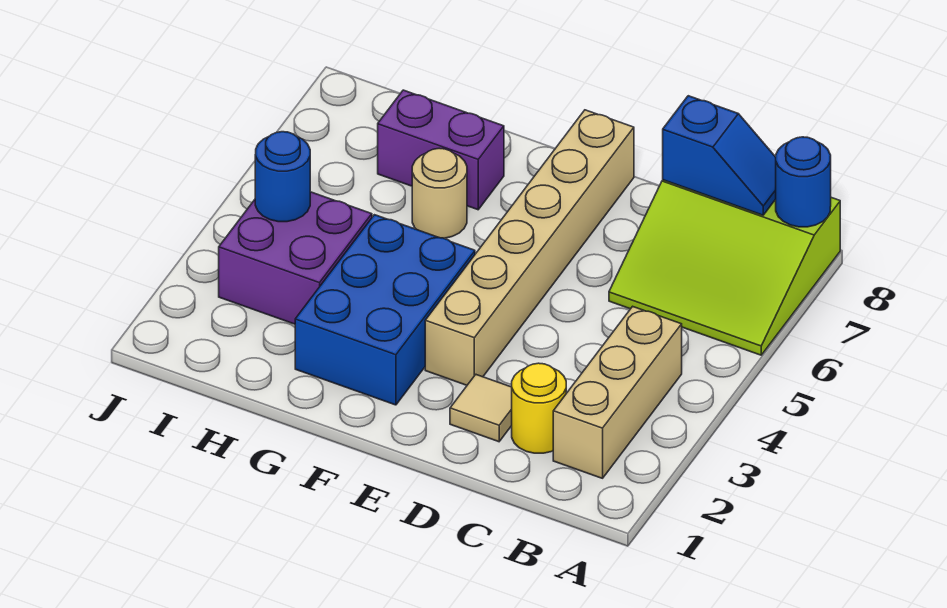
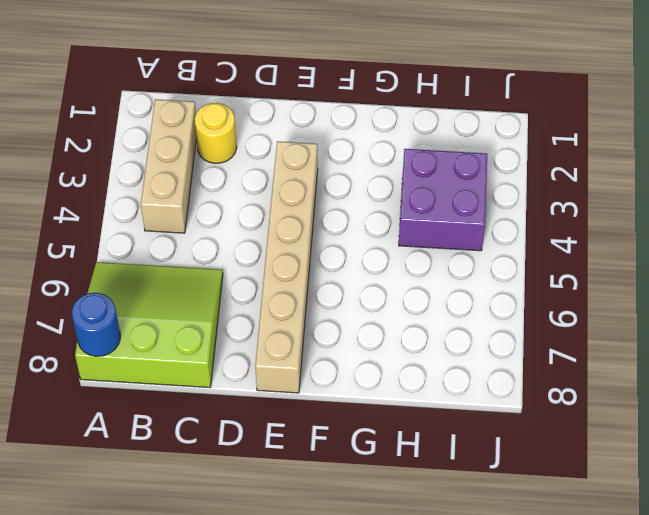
none -> tan tile D2 level 1
none -> blue brick F2:G4 level 1
none -> tan round brick G6 level 1

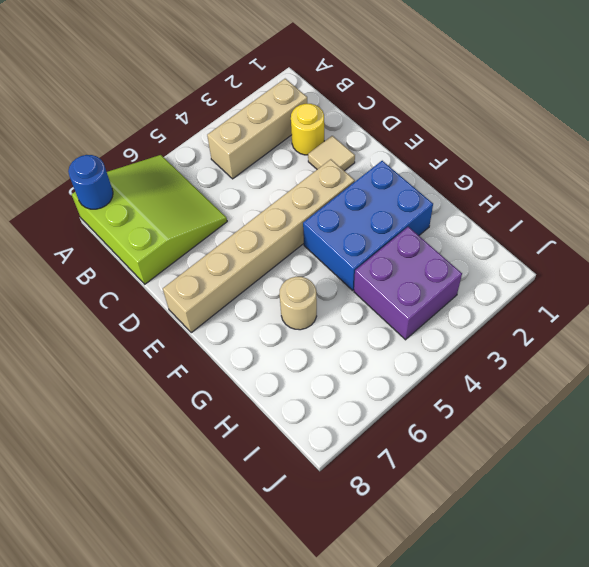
none -> purple brick G7:H7 level 1
none -> blue slope B8:C8 level 2 top C
none -> blue round brick I4 level 2

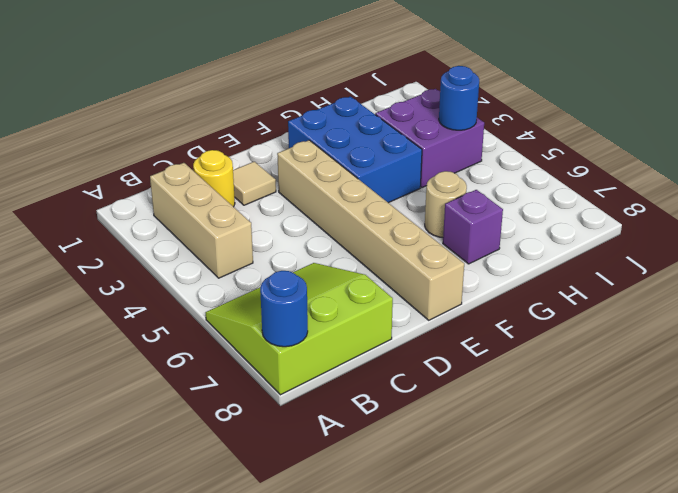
purple brick G7 level 1 -> purple brick G7:H7 level 1
none -> blue slope B8:C8 level 2 top C

